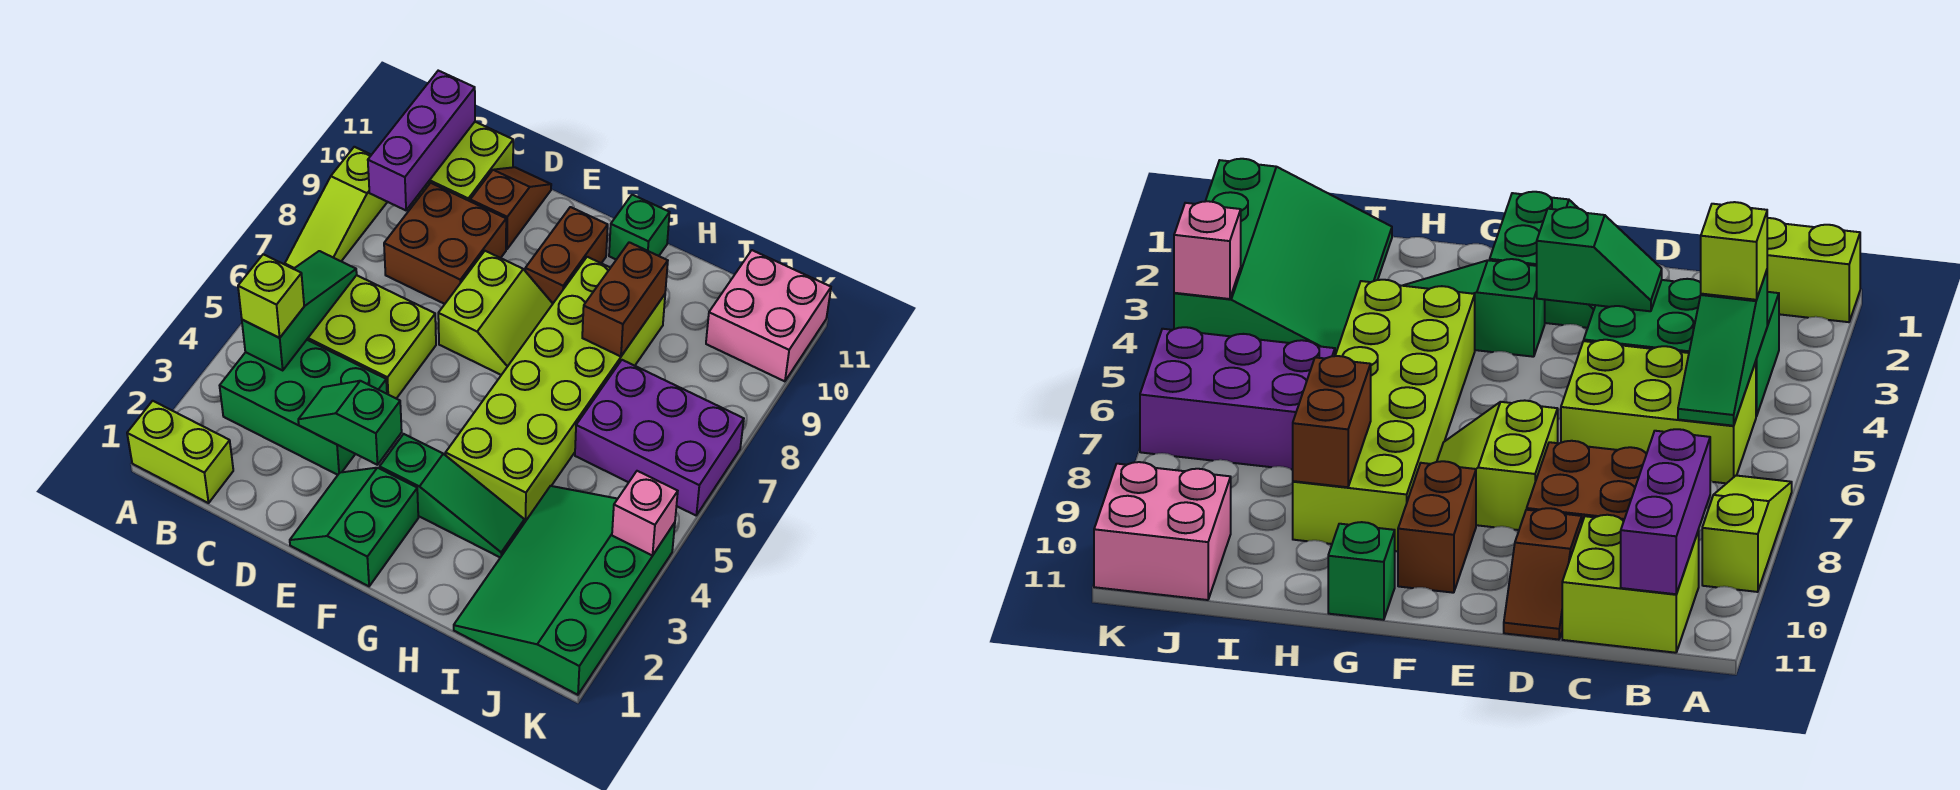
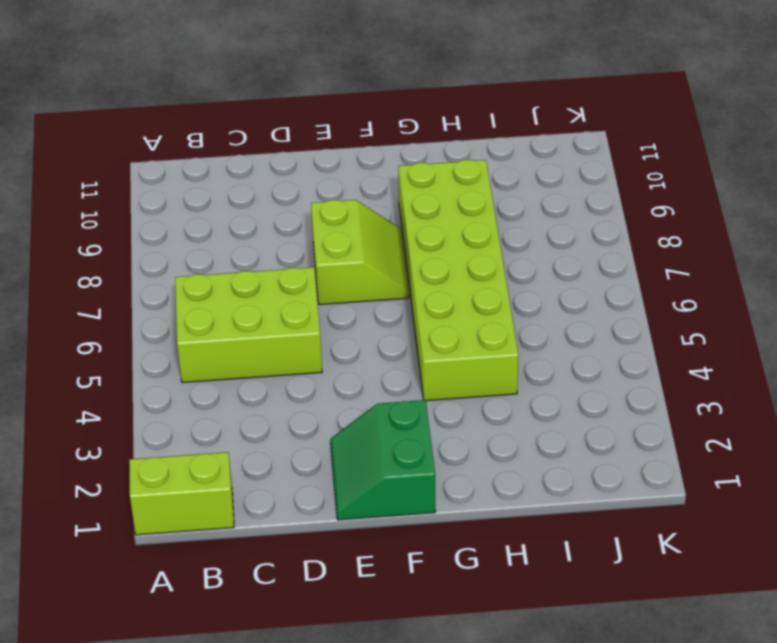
none -> lime slope A7:A9 level 1 top 9
none -> green brick B3:D4 level 1
none -> lime brick B10:C11 level 1

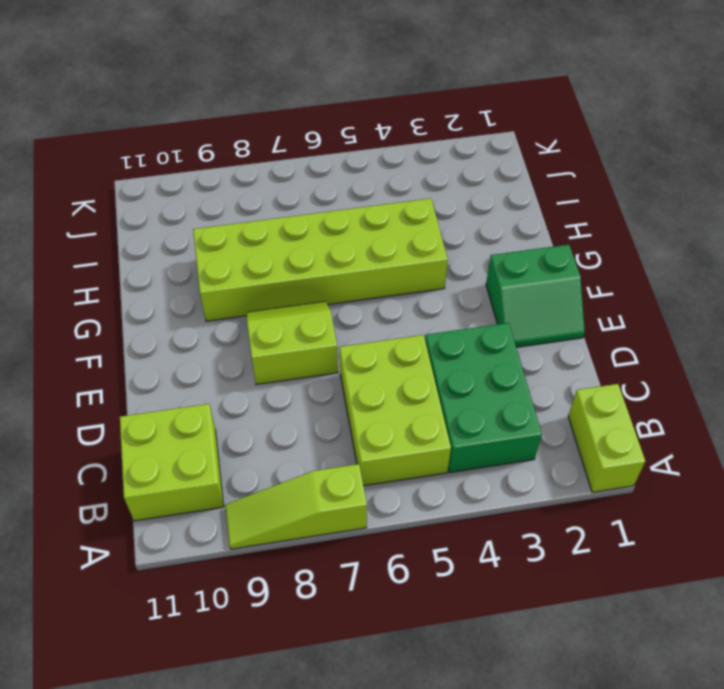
lime slope A7:A9 level 1 top 7 -> lime slope A7:A9 level 1 top 9
none -> brown brick C8:D9 level 1
none -> brown slope D10:D11 level 1 top 10
none -> green slope F3:H3 level 1 top F

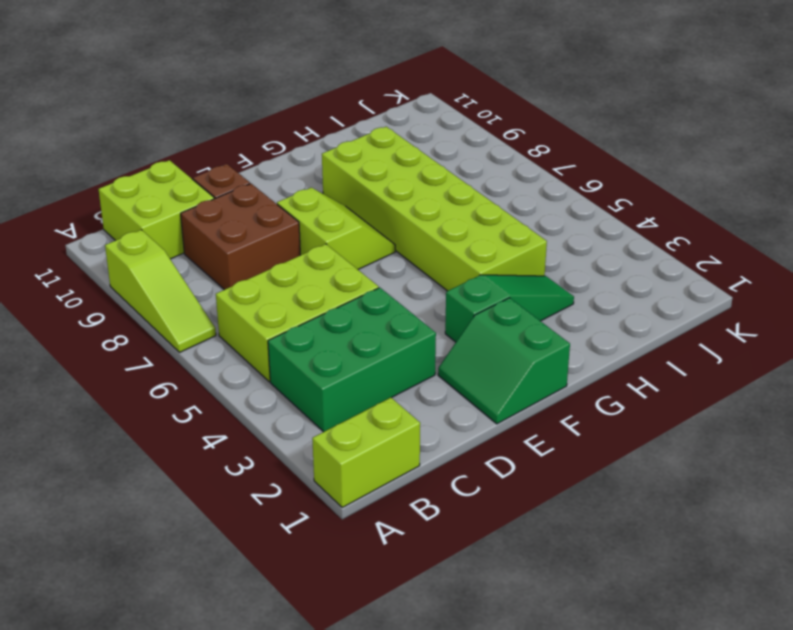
none -> brown brick F9:F10 level 1
none -> green brick G11 level 1
none -> green slope I1:K4 level 1 top K

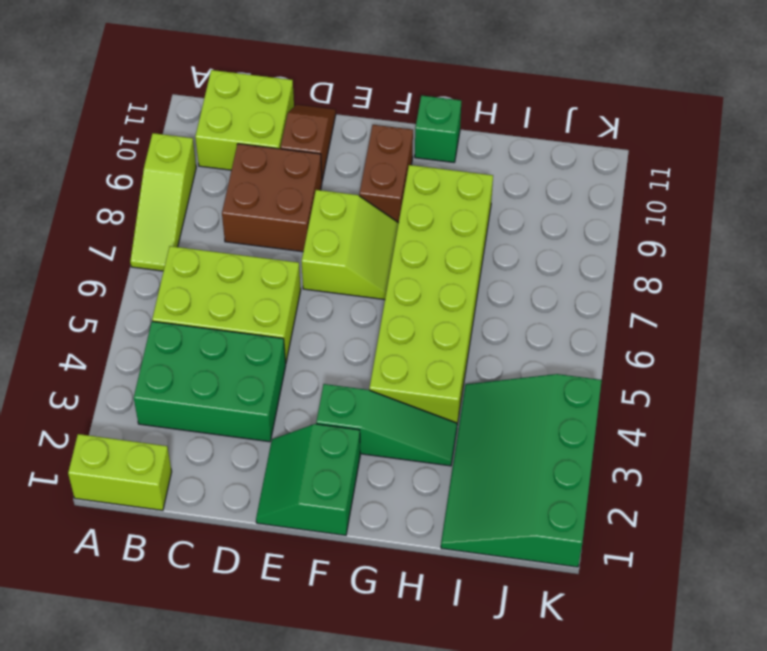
none -> purple brick I6:K7 level 1
none -> pink brick J10:K11 level 1
none -> green slope B4:B6 level 2 top 4

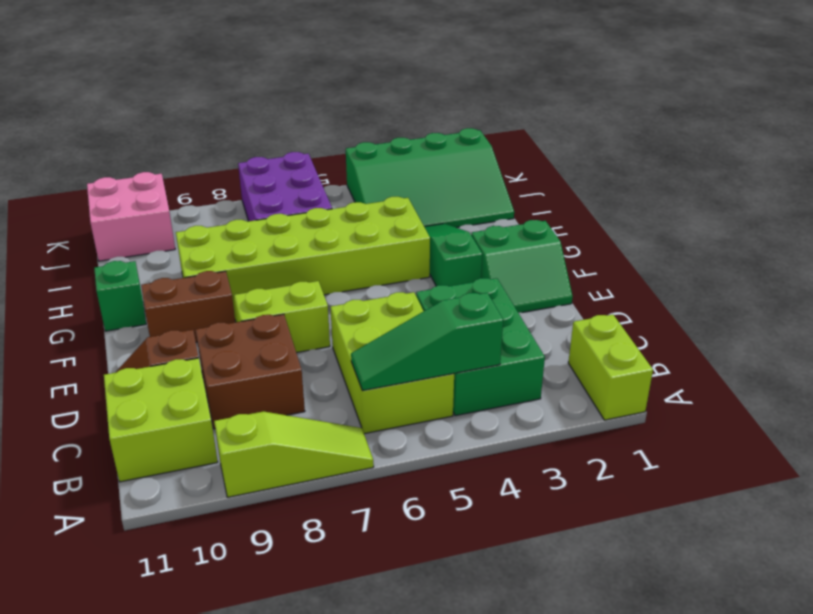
none -> purple brick B9:B11 level 2
none -> green slope D3:E3 level 2 top E
none -> brown brick H8:H9 level 2

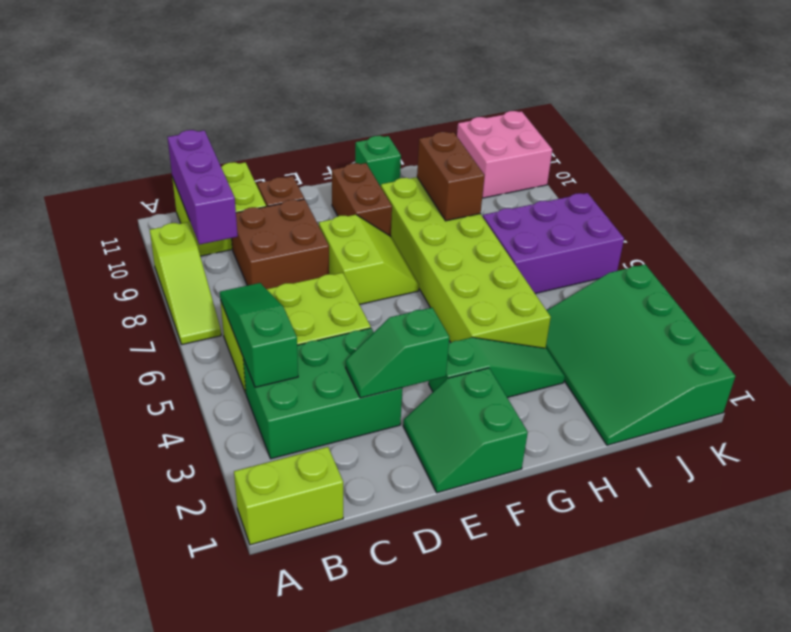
none -> pink brick K4 level 2
none -> lime brick B4 level 3

